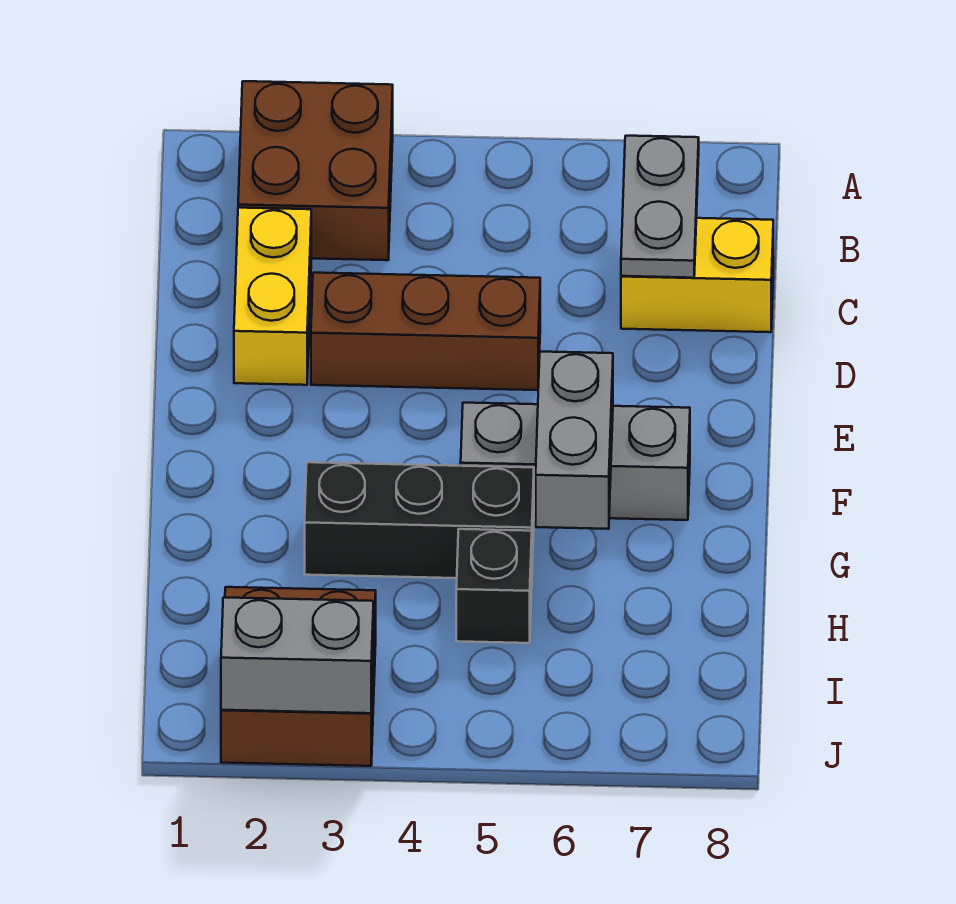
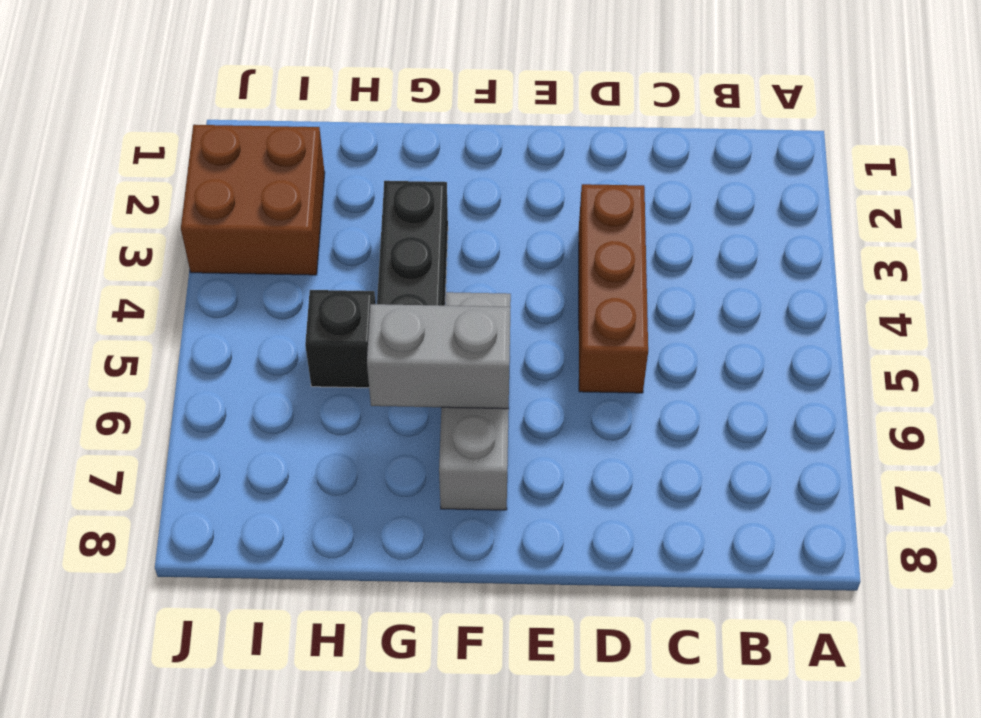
none -> brown brick A2:B3 level 1
none -> yellow brick C2:D2 level 1

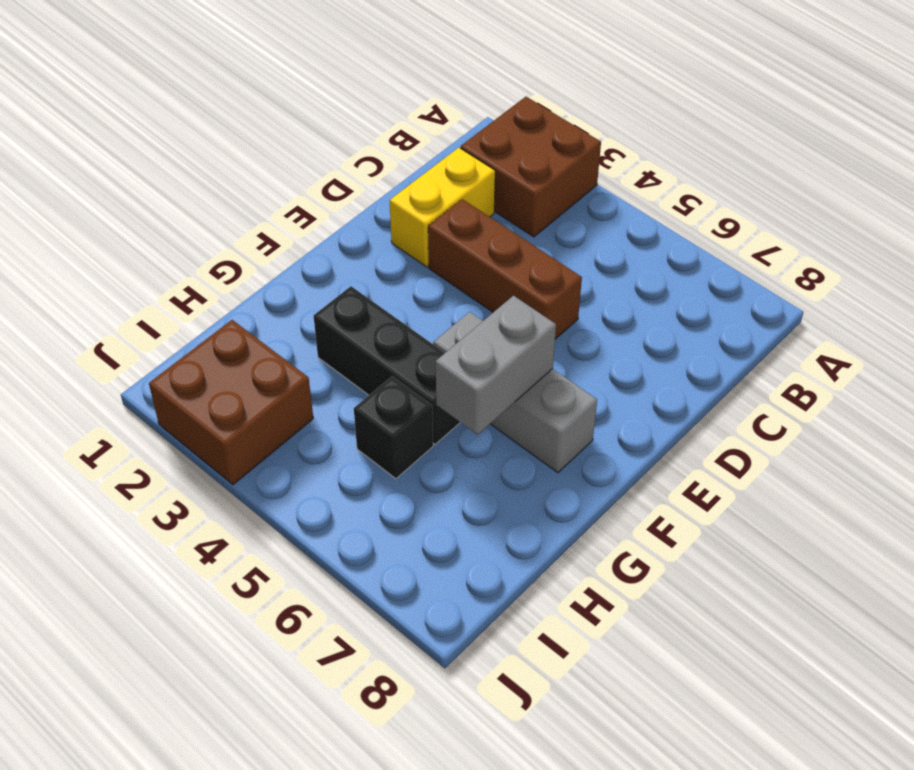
none -> yellow brick C7:C8 level 1
none -> grey plate B7:C7 level 2

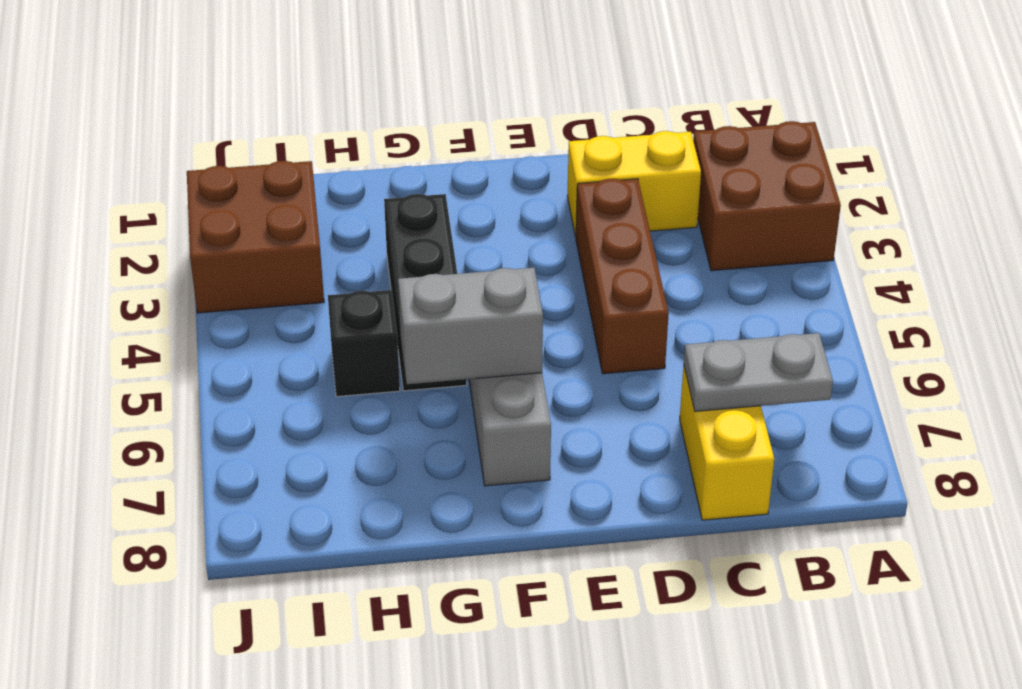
none -> grey brick J2:J3 level 2

